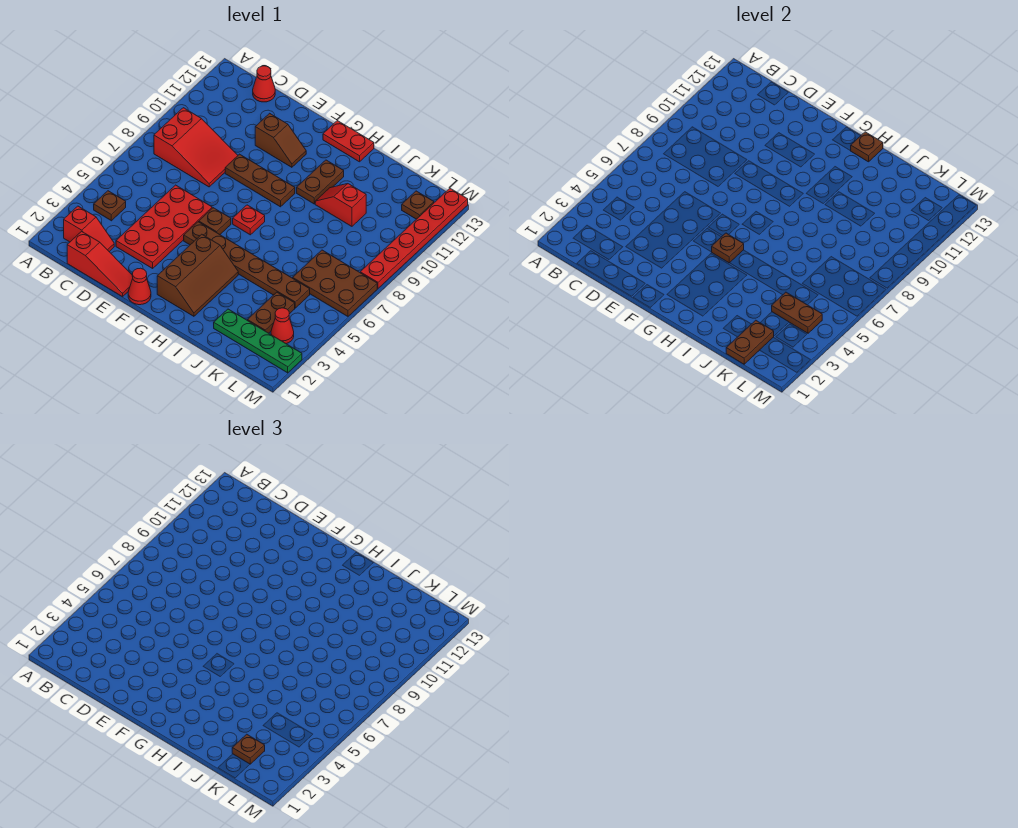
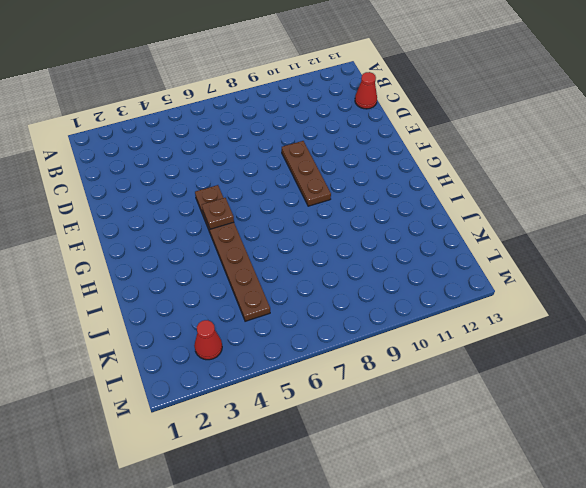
none -> red slope B2:C2 level 1 top B
none -> brown plate B4 level 1
none -> red slope B8:D9 level 1 top B

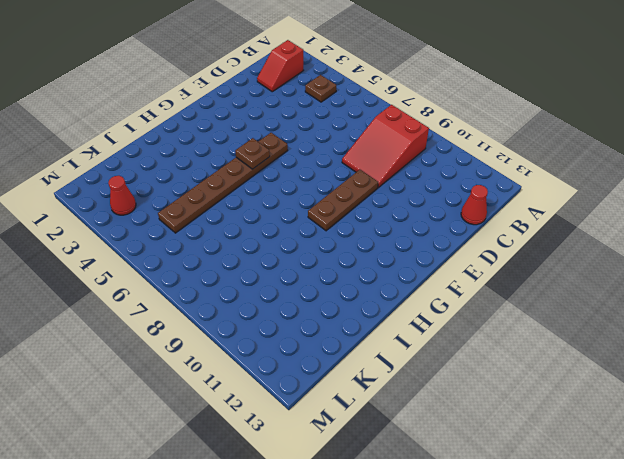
none -> red slope C1:E1 level 1 top C
none -> red plate D3:E6 level 1
none -> brown slope E11:F11 level 1 top E

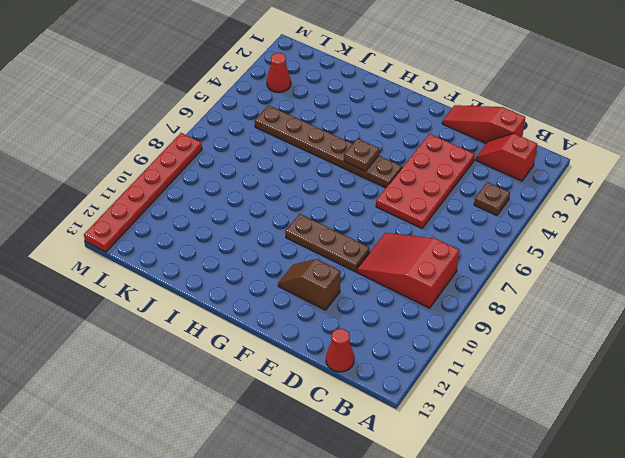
none -> red cone F1 level 1
none -> brown plate F6 level 1
none -> brown slope G2:H4 level 1 top G

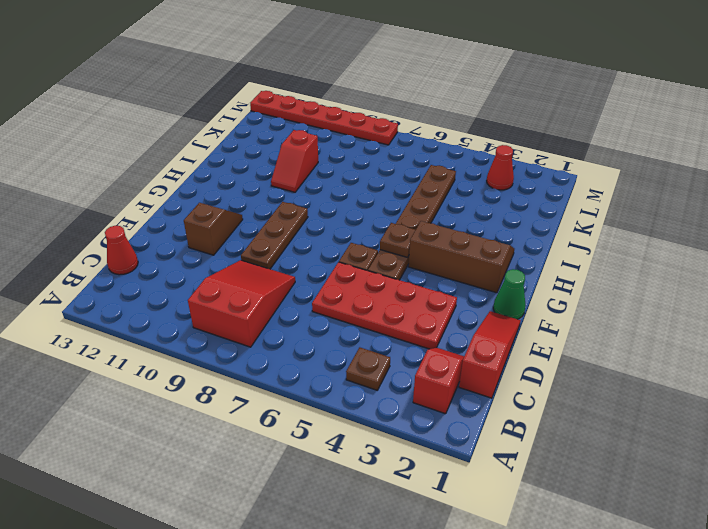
green cone F1 level 1 -> red cone F1 level 1
none -> red plate G7 level 1
none -> red plate G13:H13 level 1
none -> brown plate H10:H11 level 1

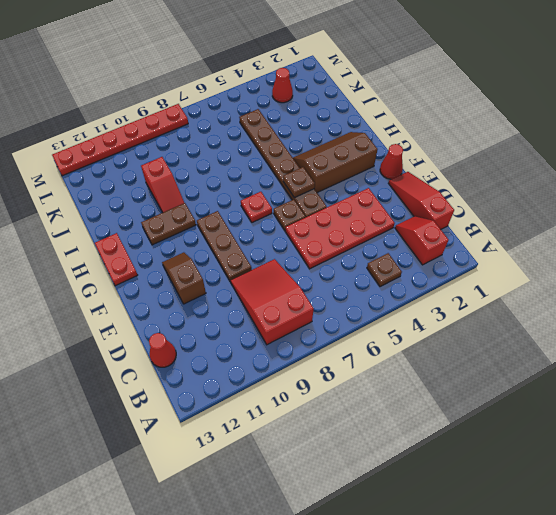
none -> green plate J2:M2 level 1
none -> brown plate K3:K4 level 1
none -> brown plate K6:M7 level 1

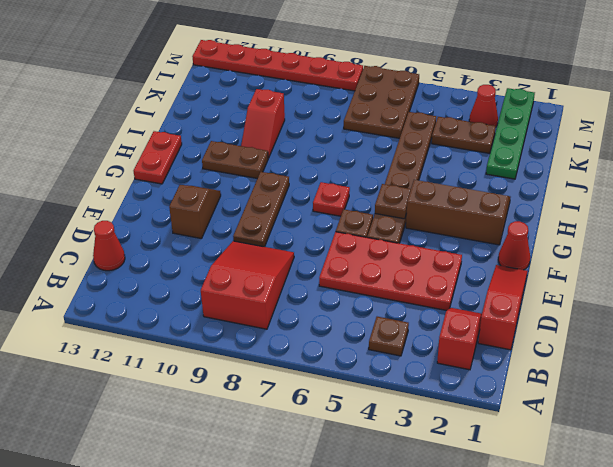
none -> brown plate L12 level 1
none -> brown plate H13 level 2
none -> brown plate K1:K2 level 2

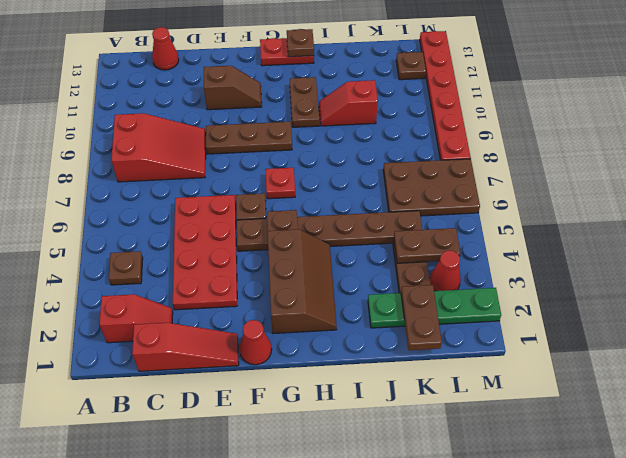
none -> brown plate K2 level 3

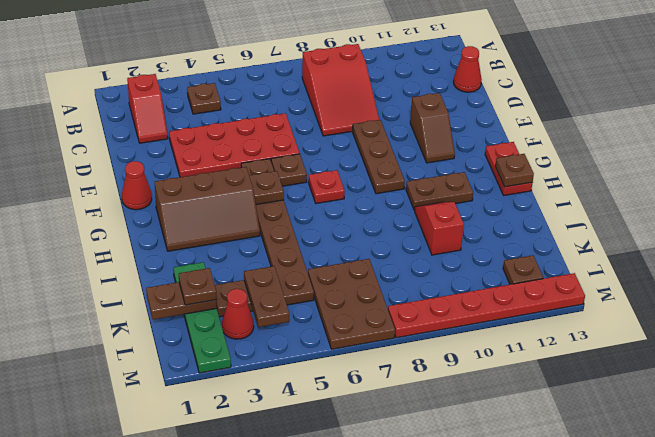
none -> red slope C1:E1 level 1 top C

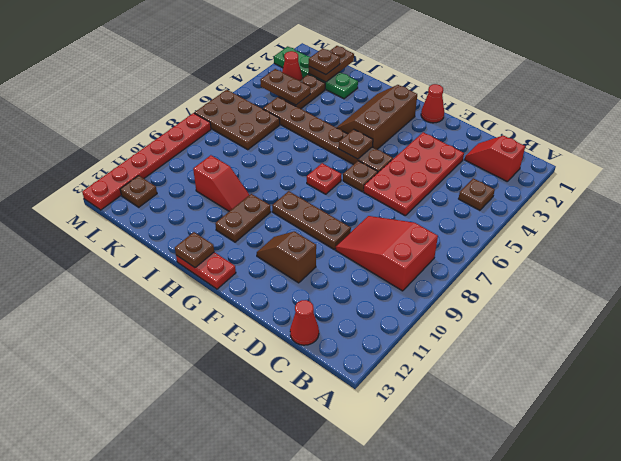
none -> red slope C1:E1 level 1 top C

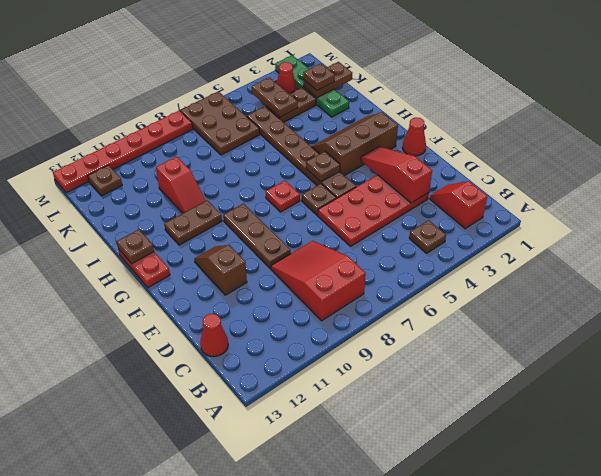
red slope D3:F3 level 2 top D -> red slope C1:E1 level 1 top C

